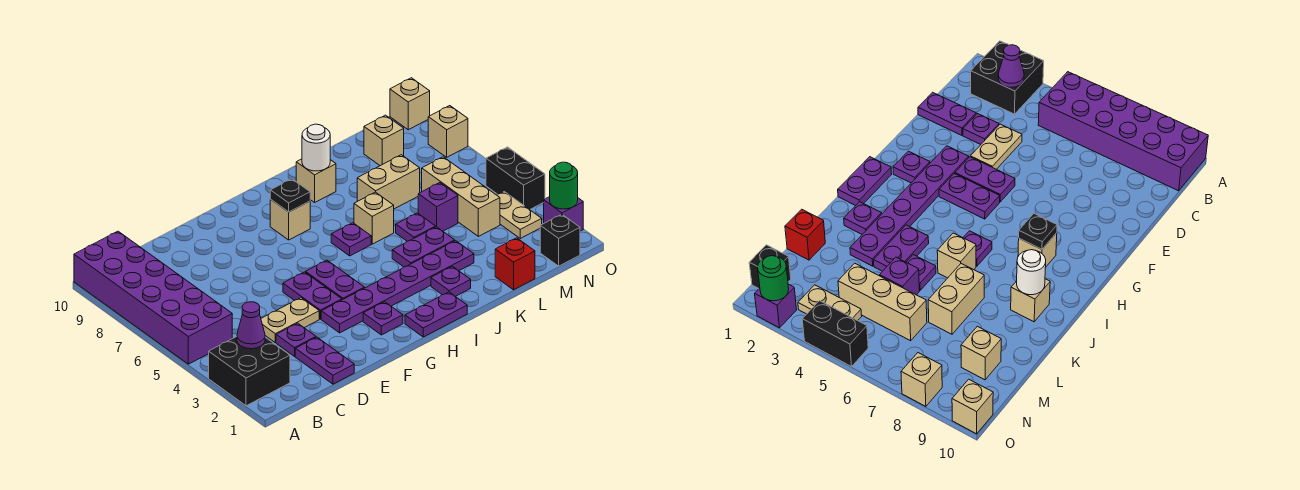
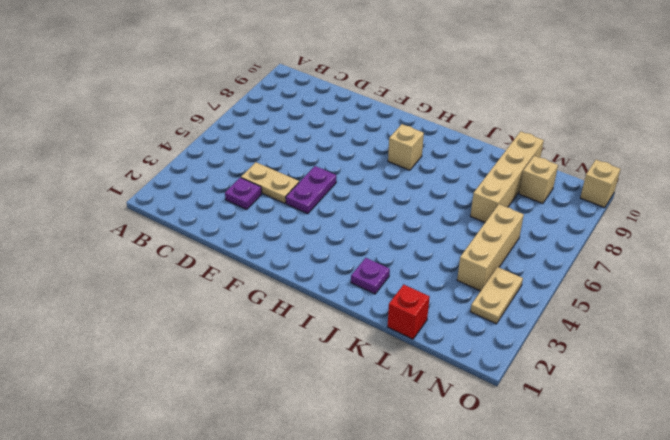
tan brick L7:L10 level 1 -> tan brick K7:L7 level 1
none -> black brick A2:B3 level 1
none -> purple brick A5:B10 level 1
none -> purple plate D1:D2 level 1
none -> purple plate F3:K3 level 1

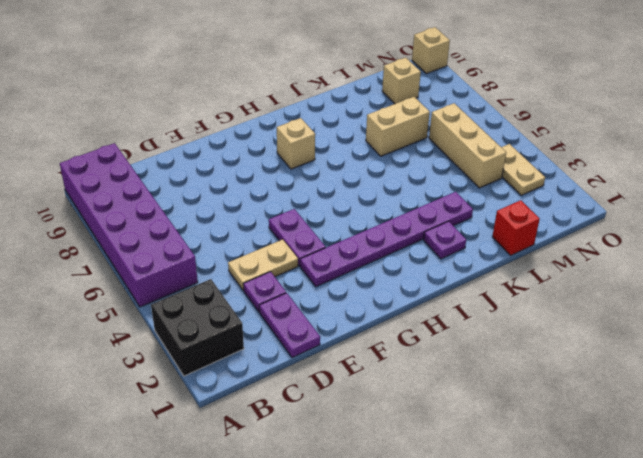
none -> purple plate G2 level 1
none -> purple plate G4:G5 level 1
none -> purple plate H1:I1 level 1
none -> purple plate I6 level 1

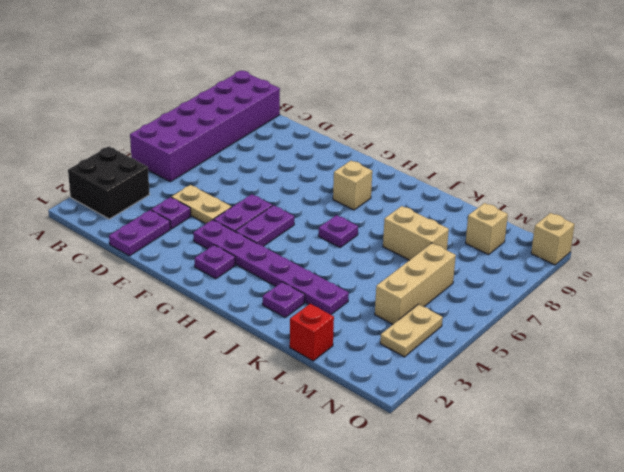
none -> purple plate H1:I1 level 1
none -> purple plate J4:K4 level 1
none -> tan brick J6 level 1
none -> tan brick J9 level 1

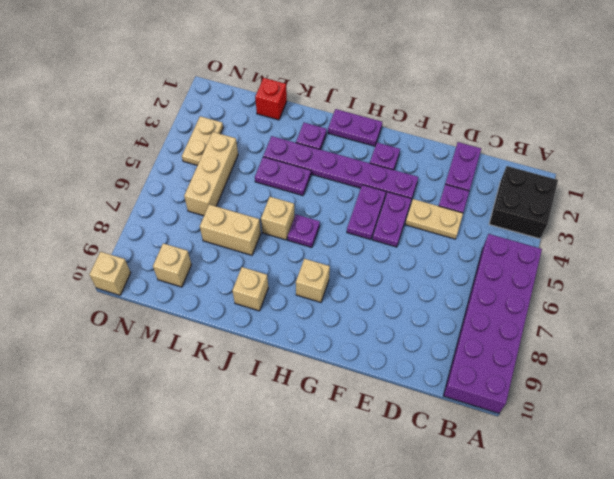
none -> purple plate K5 level 1
none -> purple brick L5 level 1
none -> black brick N1 level 1
none -> purple brick O2 level 1

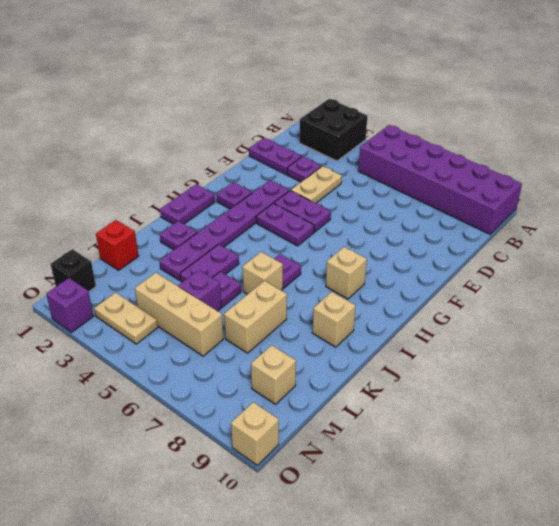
none -> black brick O4:O5 level 1
none -> tan brick O8 level 1
none -> purple cone B3 level 2
none -> black plate H8 level 2

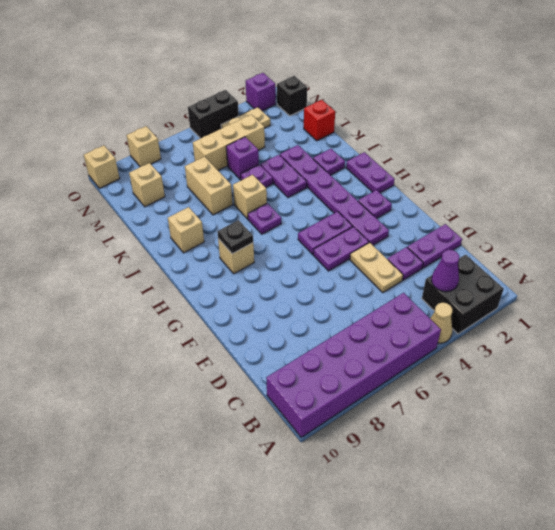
tan cone A4 level 1 -> none
none -> white round brick J9 level 2
none -> green round brick O2 level 2

